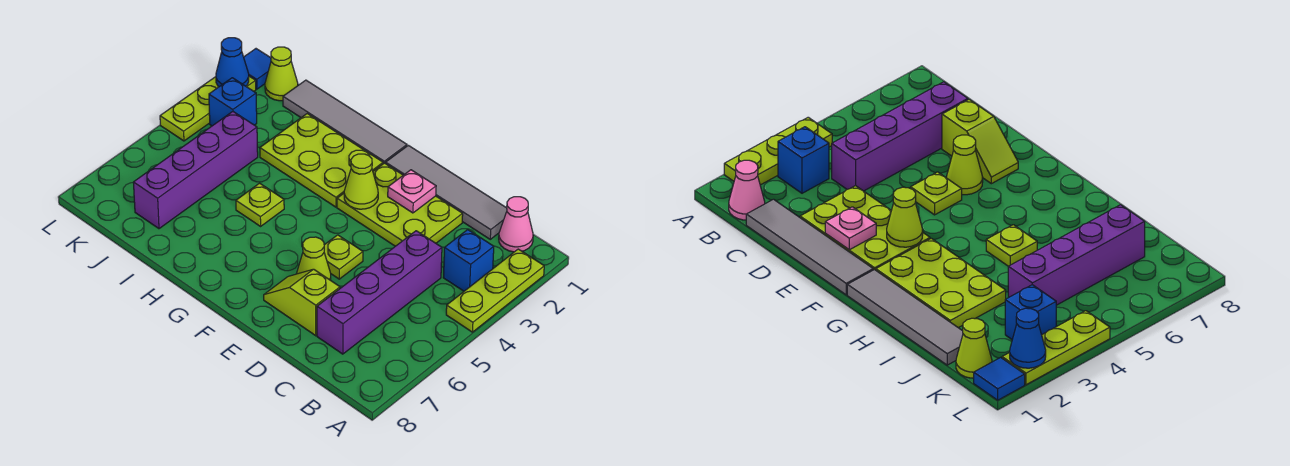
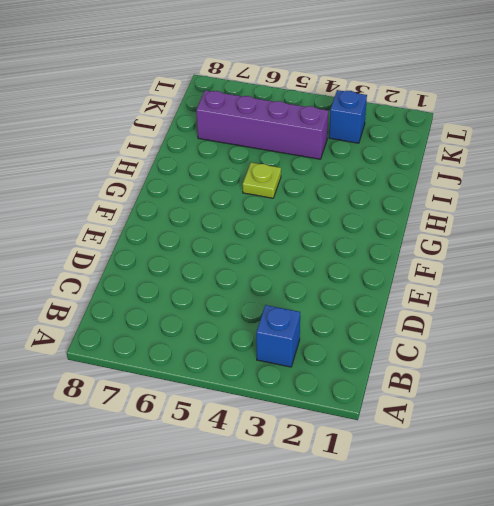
none -> lime plate A2:A4 level 1
none -> pink cone B1 level 1
none -> grey tile C1:F1 level 1

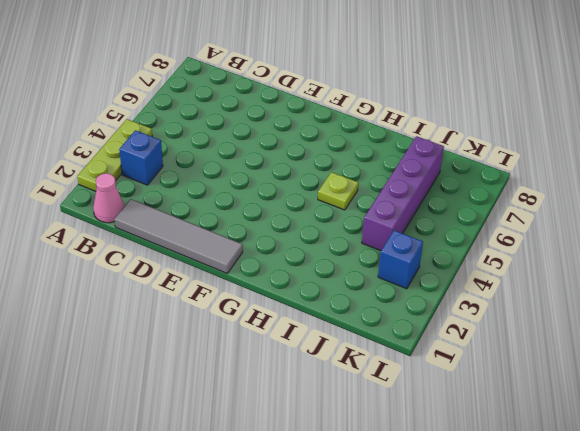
none -> purple brick C4:C7 level 1
none -> lime plate D2:F3 level 1
none -> lime slope D7:E7 level 1 top D

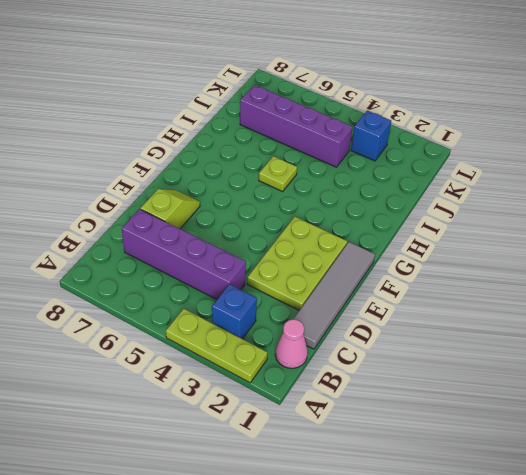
none -> lime plate E5 level 1
none -> lime cone E6 level 1
none -> grey tile G1:J1 level 1

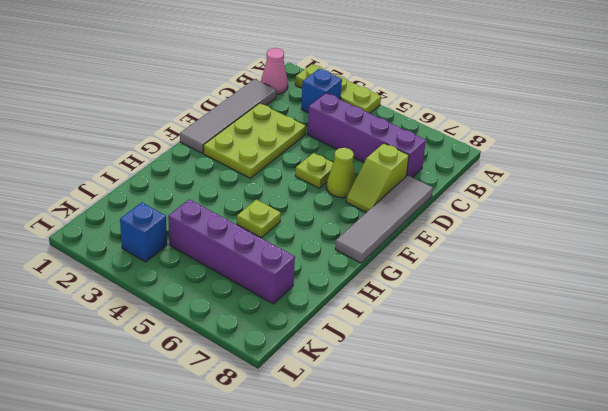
grey tile D8:G8 level 1 -> grey tile G1:J1 level 1
none -> lime plate G2:I3 level 1
none -> lime cone K1 level 1
none -> blue tile L1 level 1

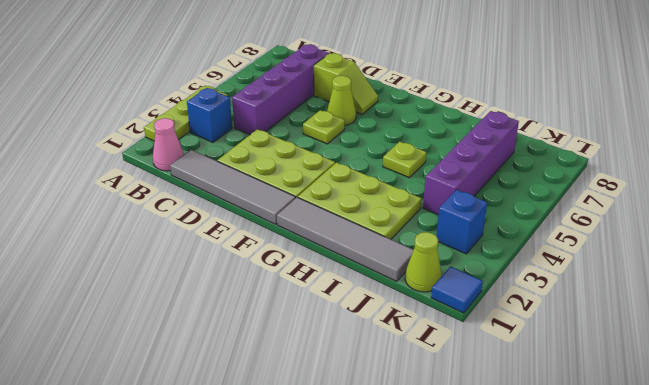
none -> lime plate L2:L4 level 1
none -> pink plate E2 level 2
none -> lime cone F3 level 2

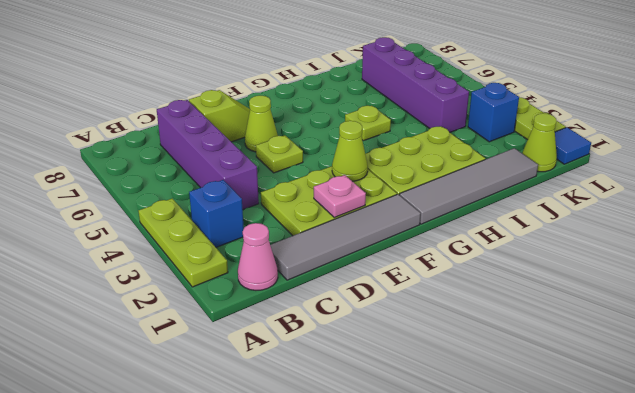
none -> blue cone L2 level 2

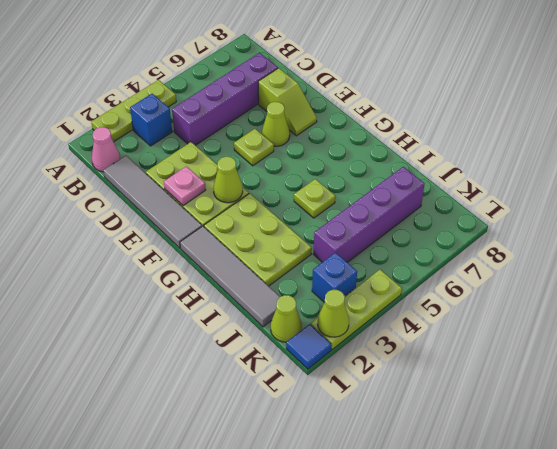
lime cone L2 level 2 -> blue cone L2 level 2

